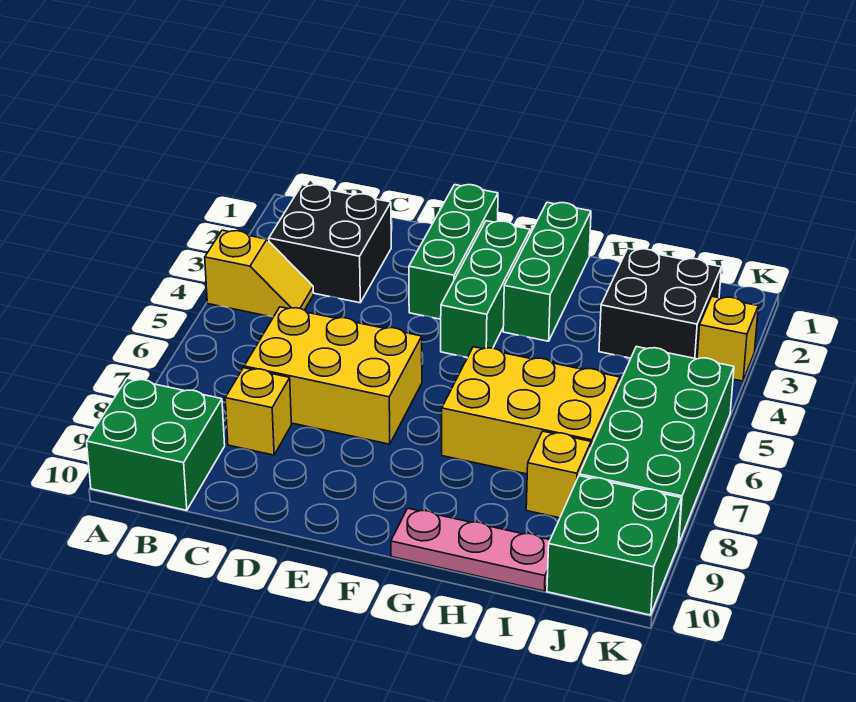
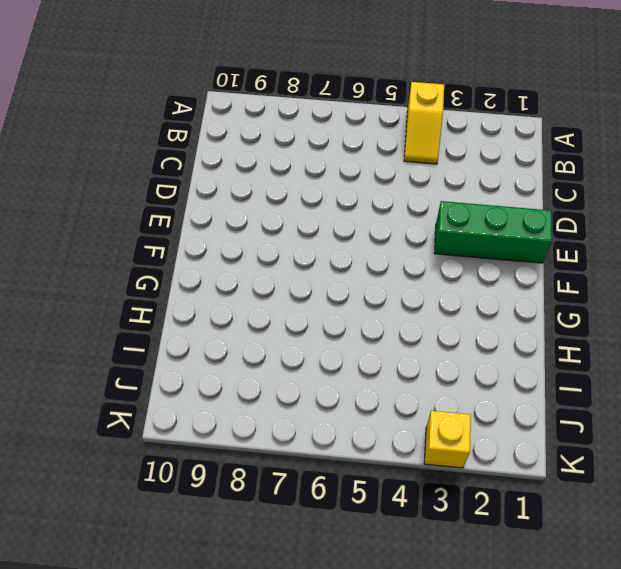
none -> green brick A9:B10 level 1
none -> black brick B2:C3 level 1
none -> yellow brick C6:E7 level 1

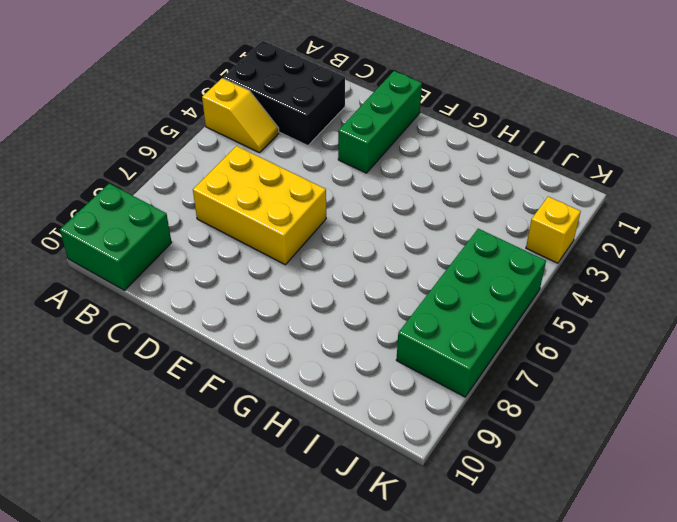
black brick A2:C3 level 1 -> black brick B2:C3 level 1
none -> yellow brick C8 level 1
none -> green brick F2:F4 level 1
none -> green brick G1:G3 level 1

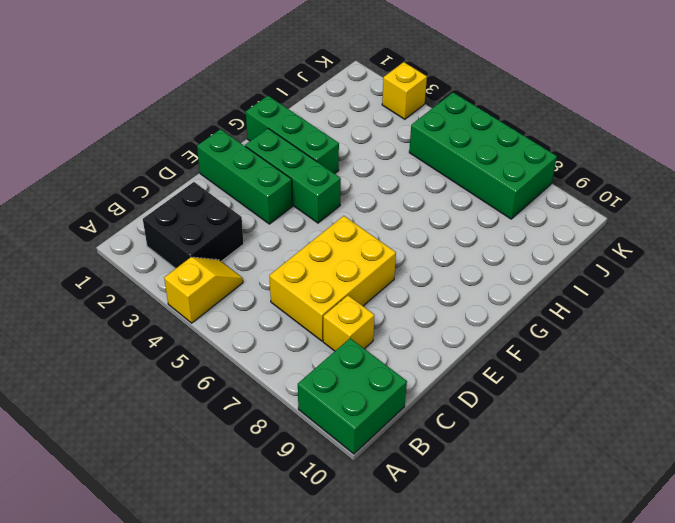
none -> yellow brick G6:I7 level 1
none -> pink plate G10:I10 level 1
none -> black brick I2:J3 level 1

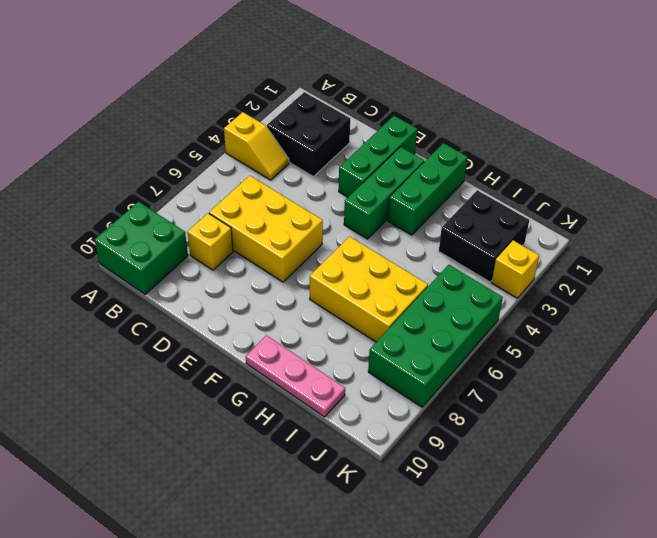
none -> yellow brick I8 level 1
none -> green brick J9:K10 level 1

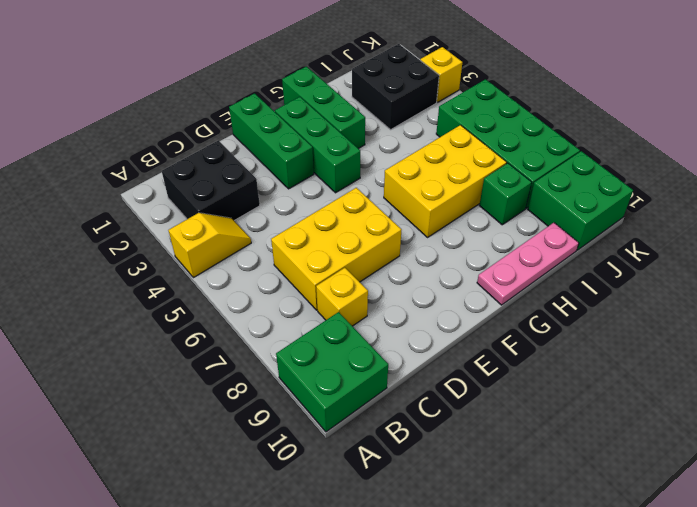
green brick I8 level 1 -> yellow brick I8 level 1

